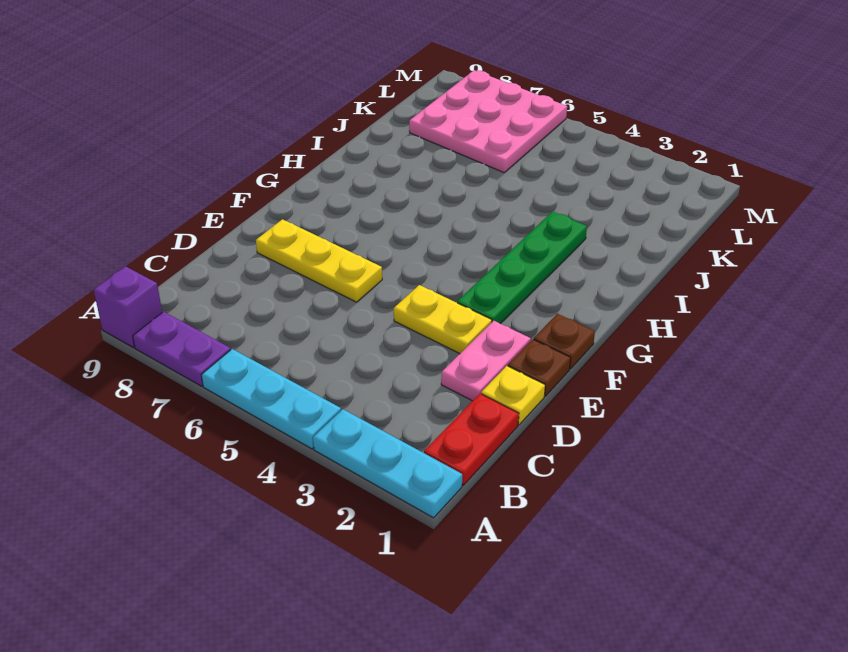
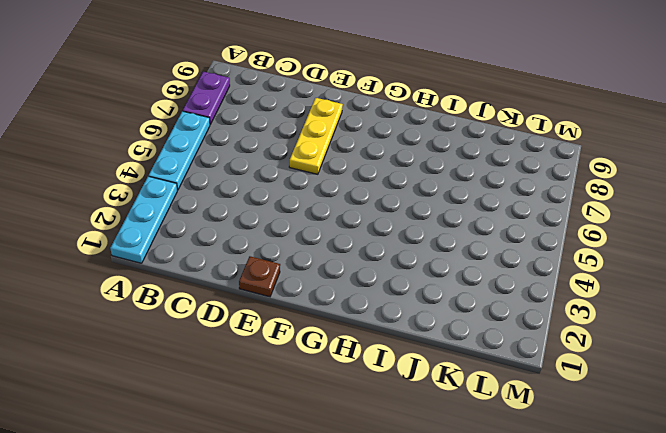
none -> purple brick A9 level 1
none -> red plate B1:C1 level 1
none -> yellow plate D1 level 1

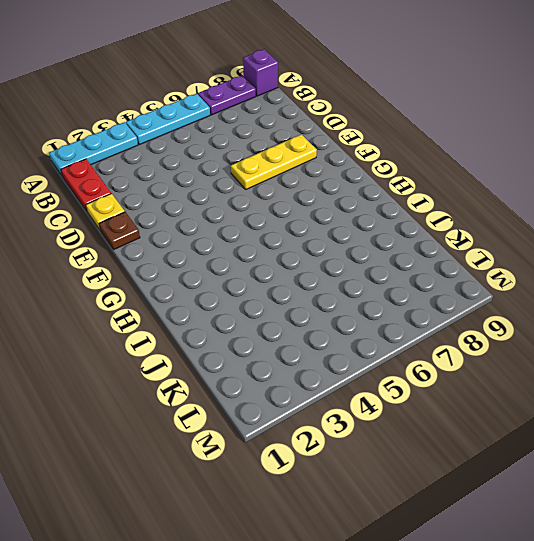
none -> pink plate D2:E2 level 1
none -> yellow plate E3:E4 level 1
none -> brown plate F1 level 1

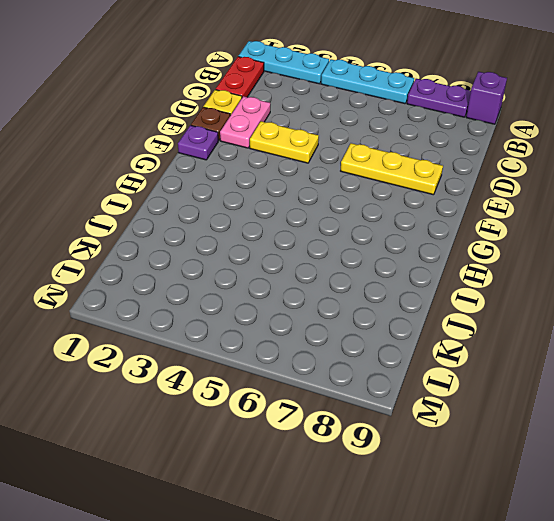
purple plate F1 level 1 -> brown plate F1 level 1
none -> green plate F3:I3 level 1
none -> pink plate K6:M8 level 1

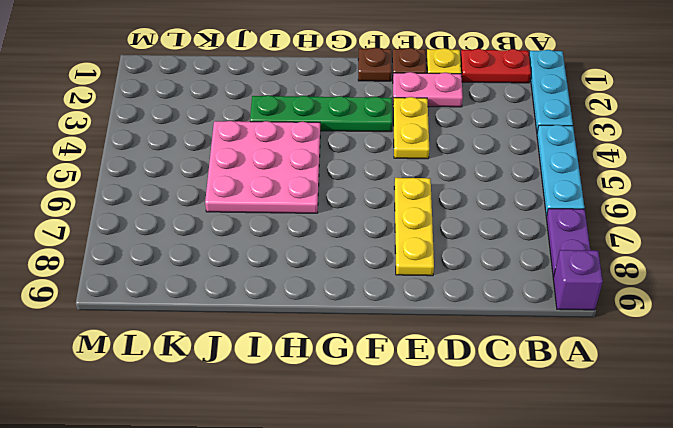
pink plate H4:J6 level 1 -> pink plate K6:M8 level 1

